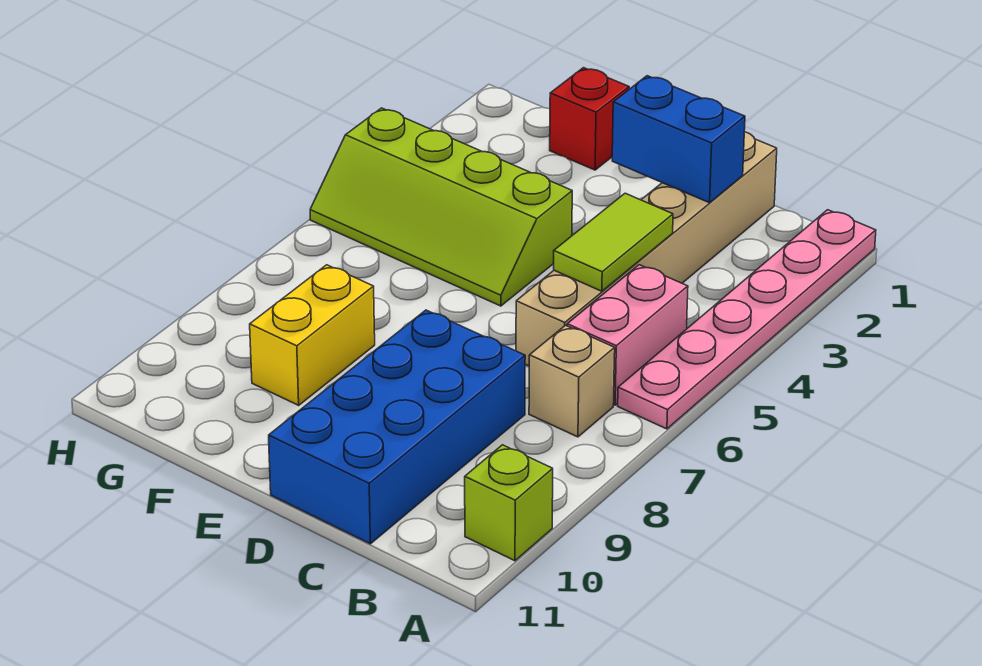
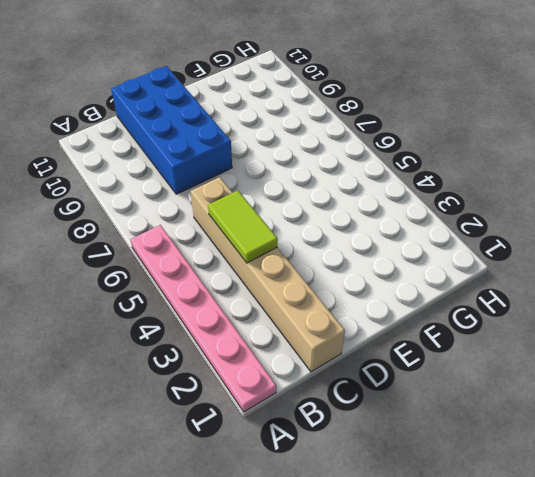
none -> lime brick A10 level 1
none -> pink brick B5:B6 level 1

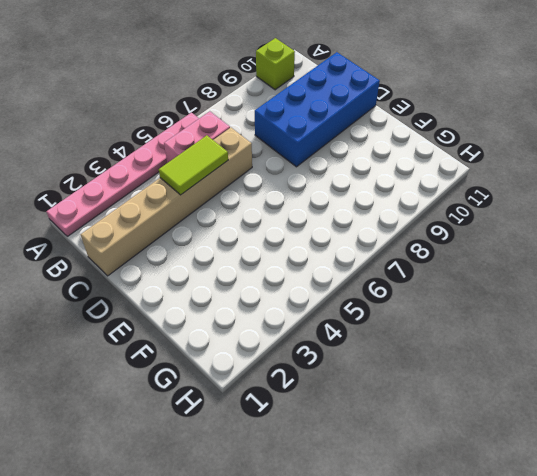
none -> tan brick B7 level 1
none -> lime slope E4:H5 level 1 top 4

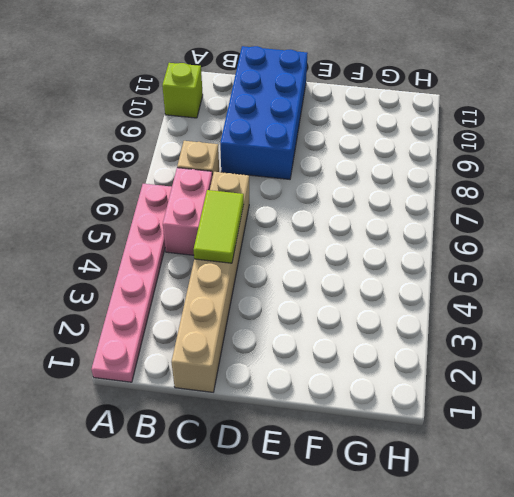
none -> lime slope E4:H5 level 1 top 4
none -> red brick F1 level 1

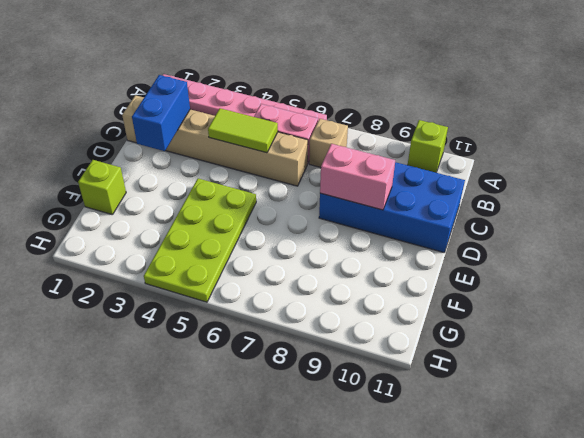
pink brick D8:D9 level 2 -> none
lime plate E4:H5 level 1 -> lime slope E4:H5 level 1 top 4
lime brick F1 level 1 -> red brick F1 level 1
none -> yellow brick F8:F9 level 1

